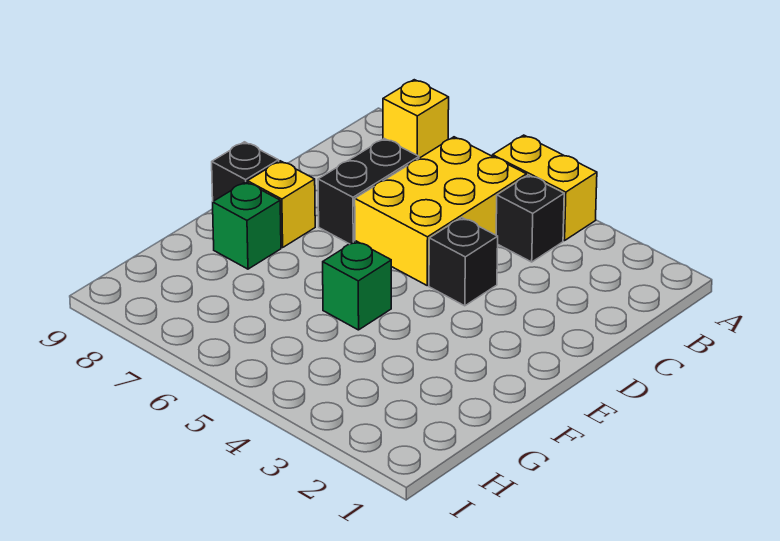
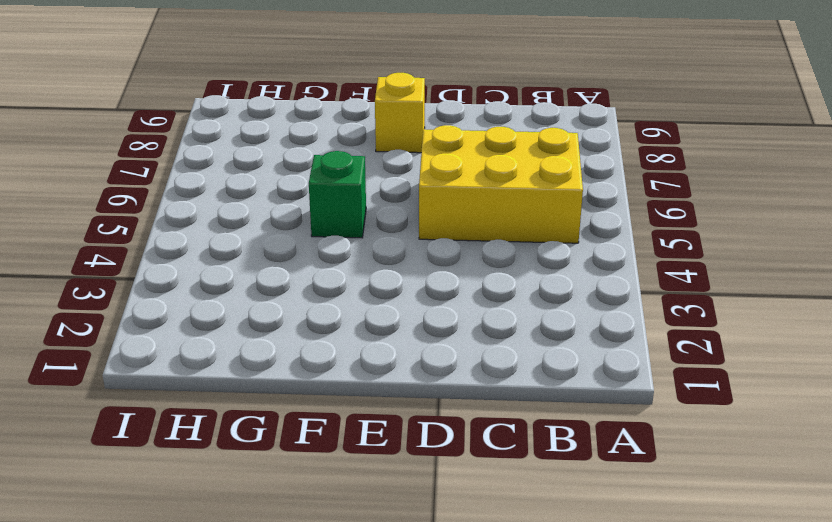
none -> yellow brick A4:A5 level 1
none -> yellow brick A8 level 1

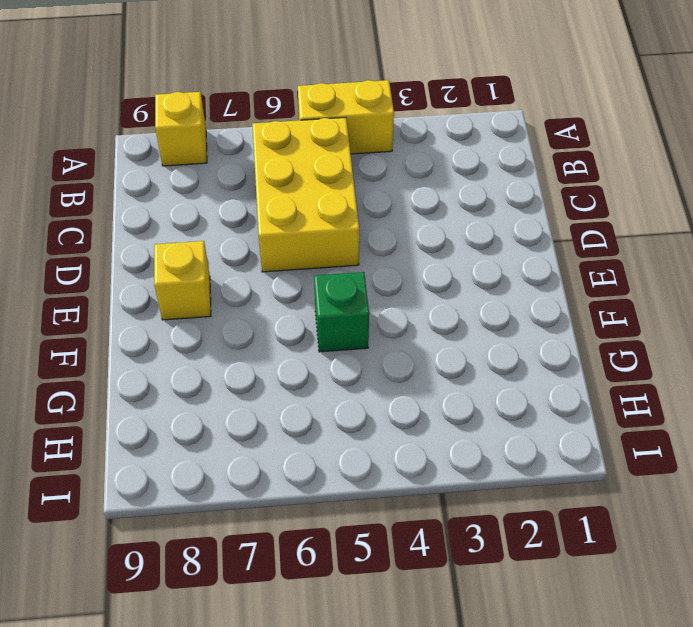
none -> black brick B4 level 1
none -> black brick C7:D7 level 1

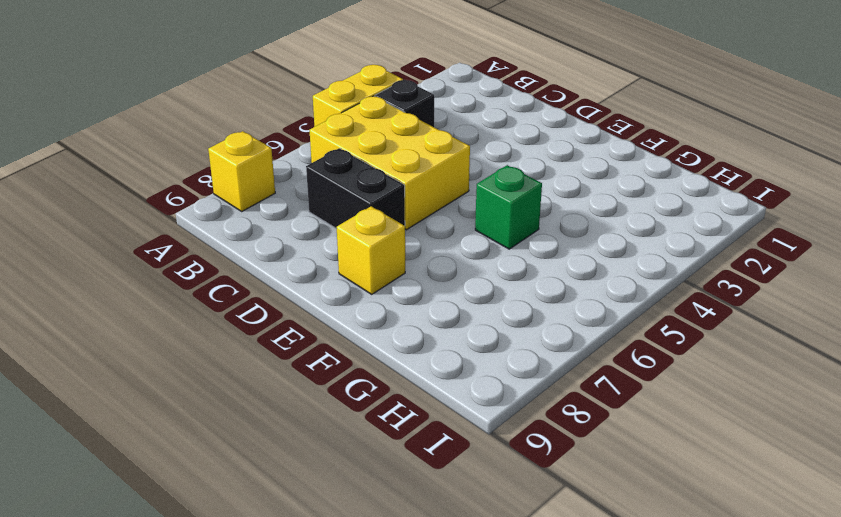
none -> black brick D4 level 1
none -> black brick E9 level 1

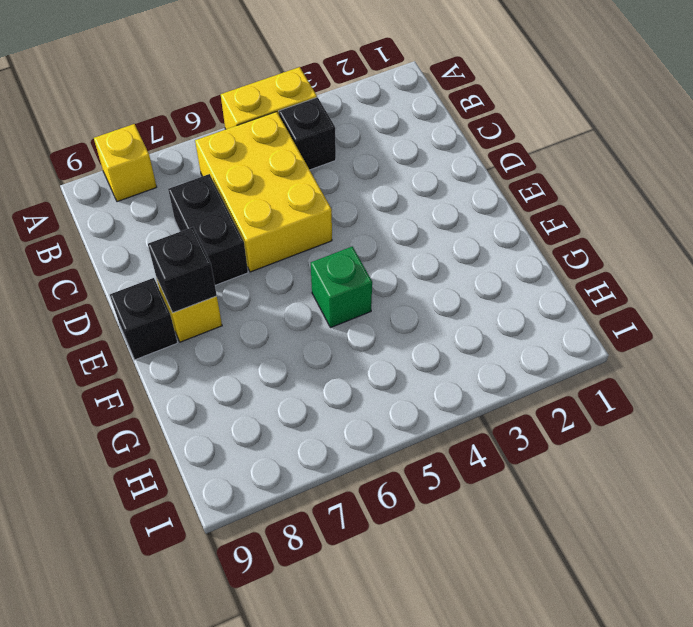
black brick E8 level 2 -> black brick D4 level 1
none -> green brick F8 level 1

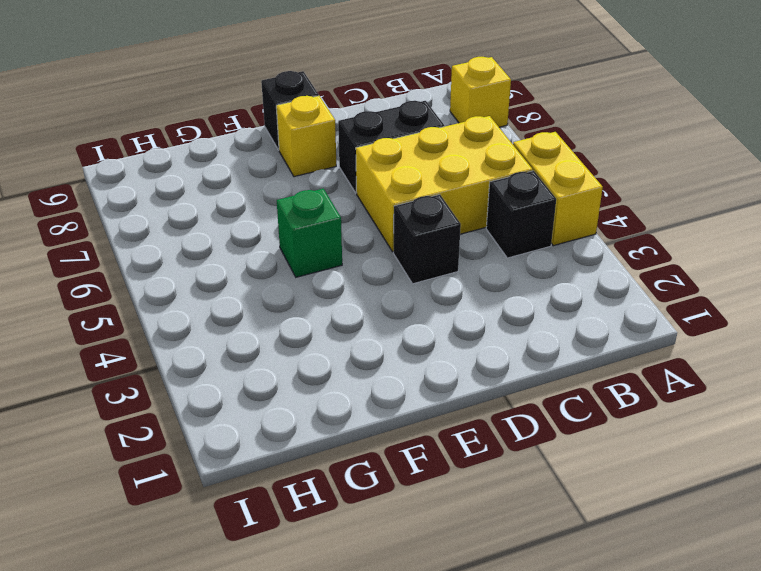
none -> green brick F8 level 1

